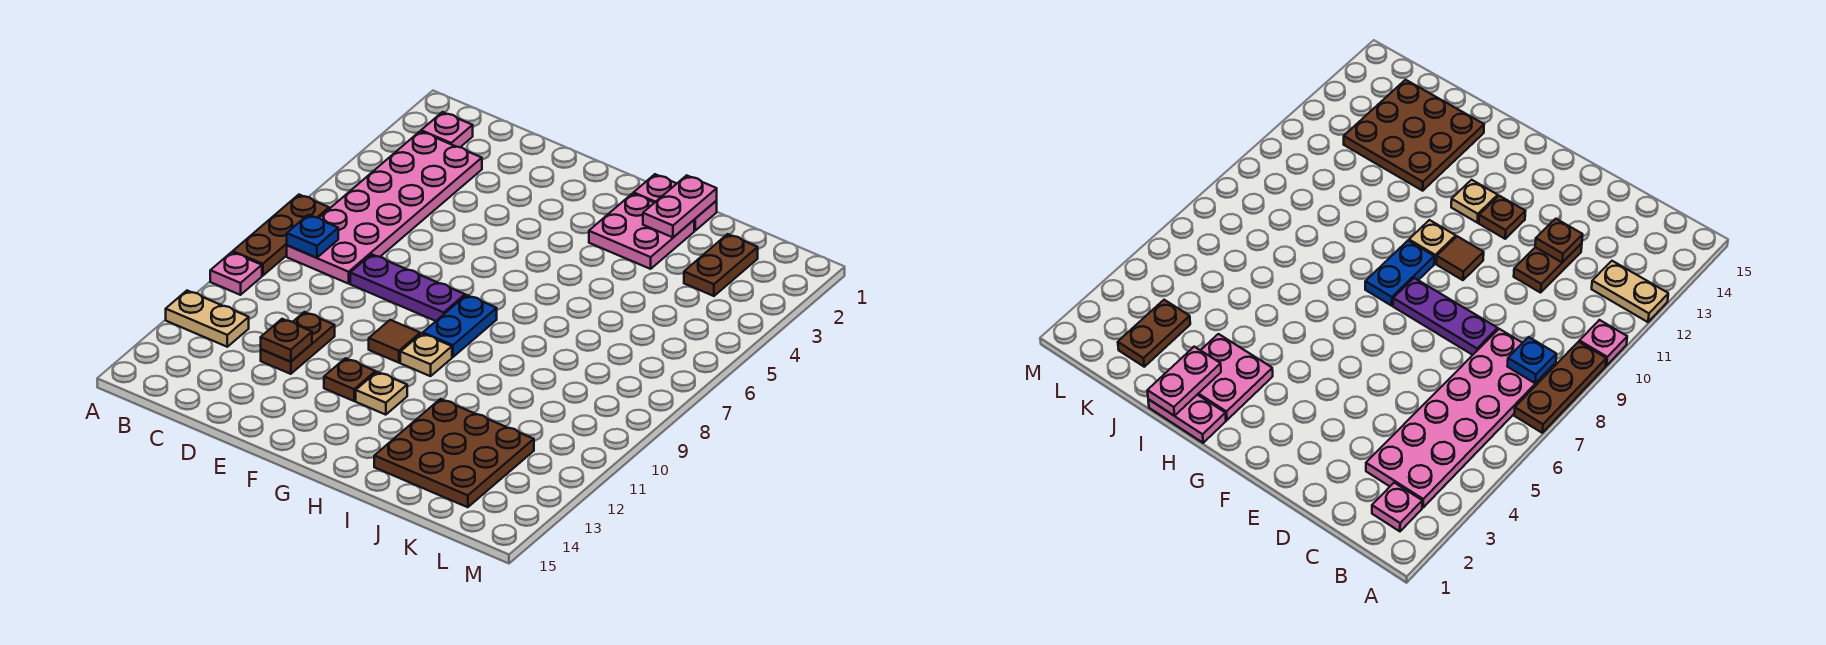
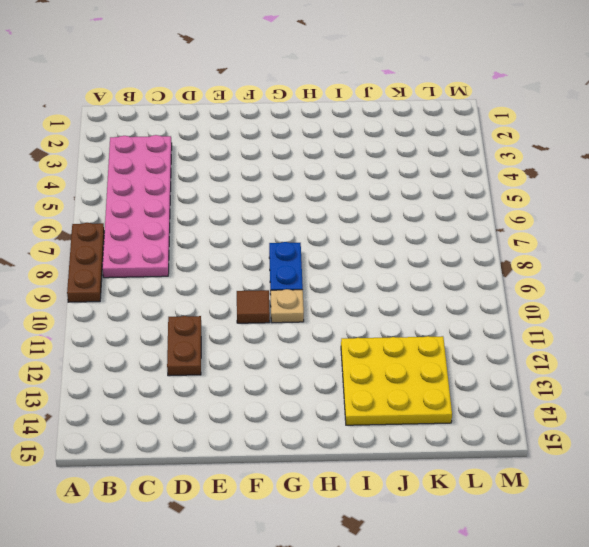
yellow plate I12:K14 level 1 -> brown plate I12:K14 level 1
none -> pink plate A10 level 1
none -> tan plate A12:B12 level 1
none -> pink plate B2 level 1

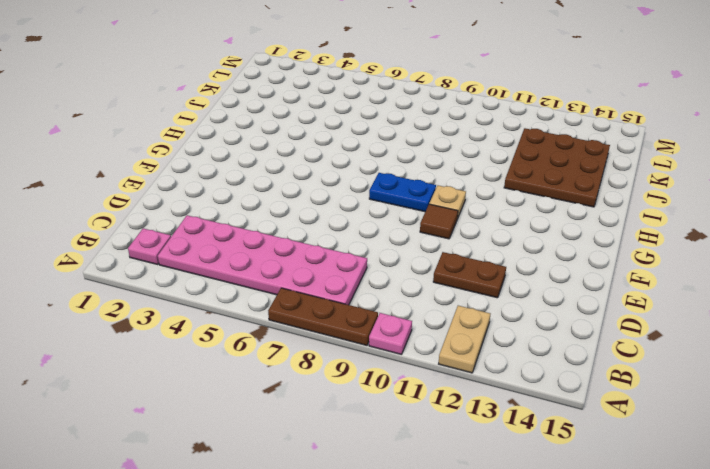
none -> purple plate D8:F8 level 1
none -> brown plate F12 level 1
none -> tan plate G12 level 1

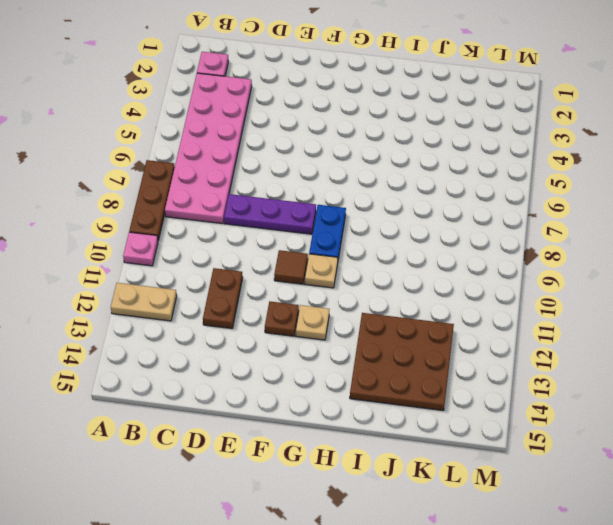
none -> pink plate H1:I1 level 1
none -> pink plate H2:I3 level 1
none -> brown plate K2:K3 level 1

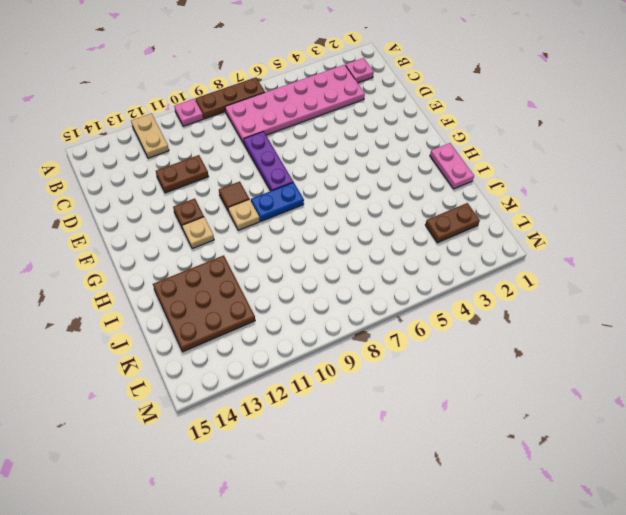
none -> pink plate H2:I3 level 1
none -> blue plate B8 level 2
none -> brown plate D12 level 2

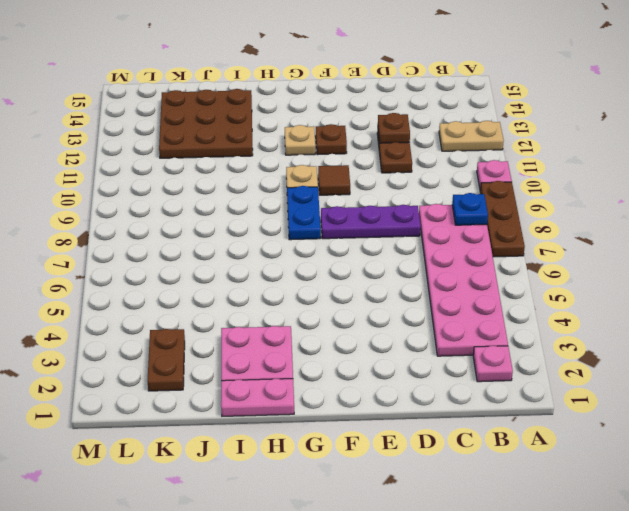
none -> pink plate I1:I2 level 2

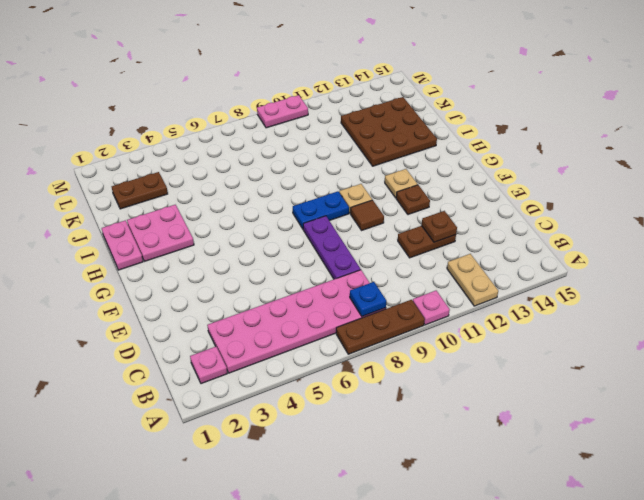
pink plate M9:M10 level 1 -> pink plate I1:I2 level 2

